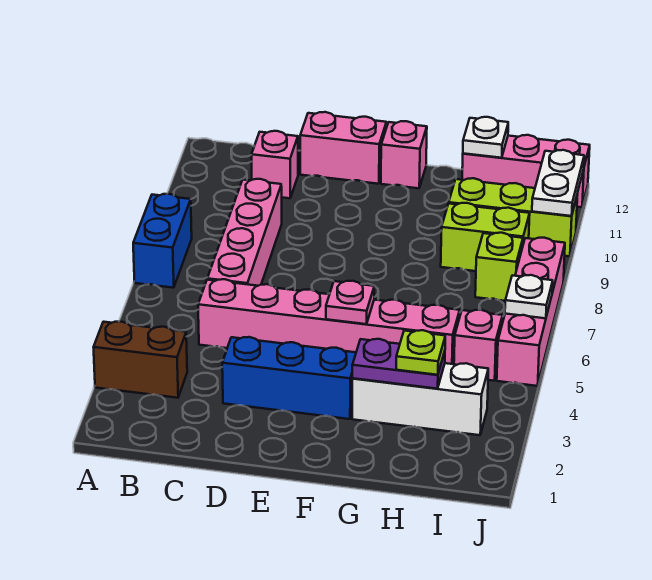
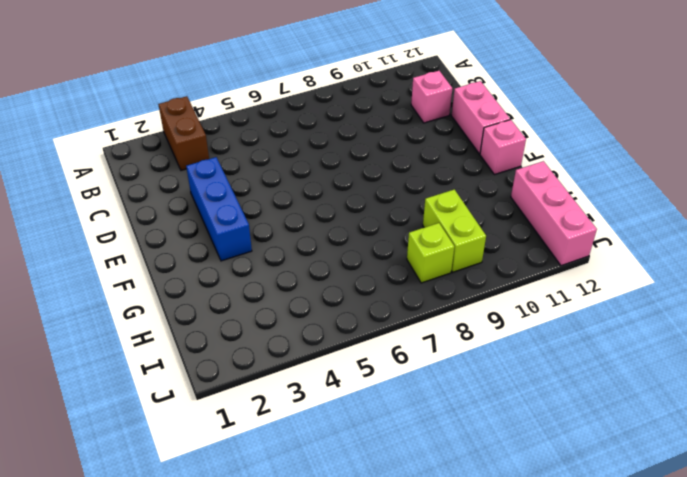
none -> blue brick A7:A8 level 1
none -> pink brick C5:H5 level 1
none -> pink brick C6:C9 level 1

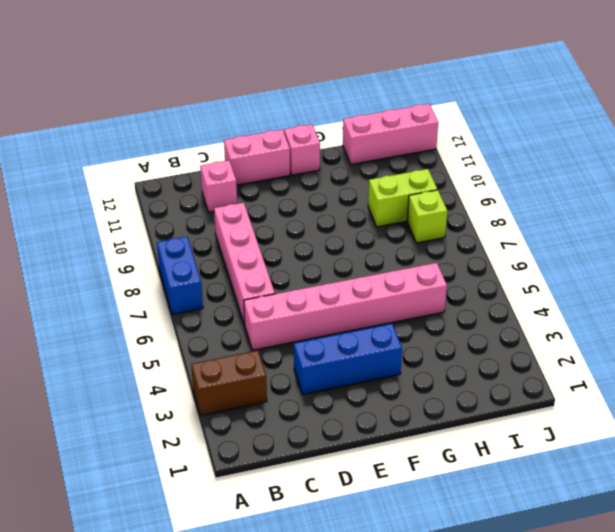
none -> white brick G3:I3 level 1
none -> lime brick H10:J10 level 1
none -> pink brick I5 level 1

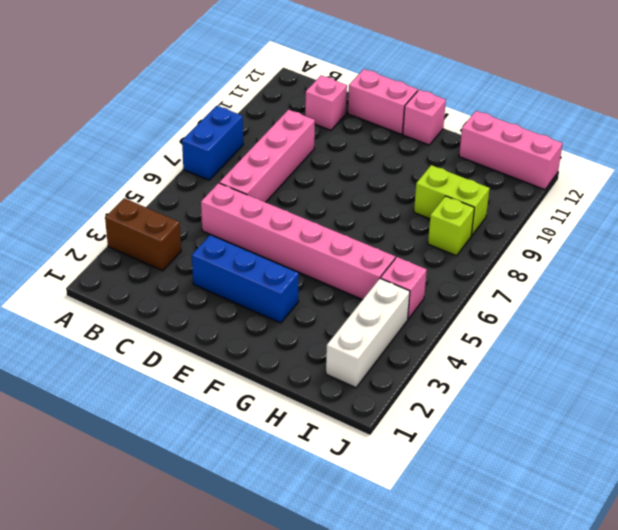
white brick I2:I4 level 1 -> white brick G3:I3 level 1
none -> lime brick H10:J10 level 1
none -> pink brick J5:J8 level 1
none -> pink plate F5 level 2

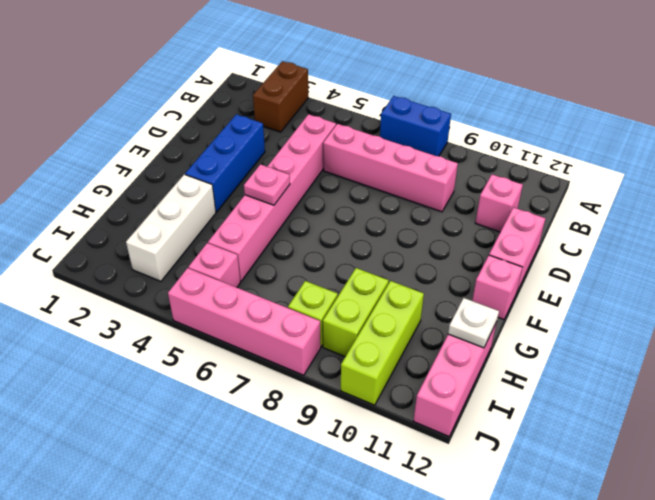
none -> purple plate G3:H3 level 2
none -> white plate J6 level 2
none -> white plate J10:J11 level 2

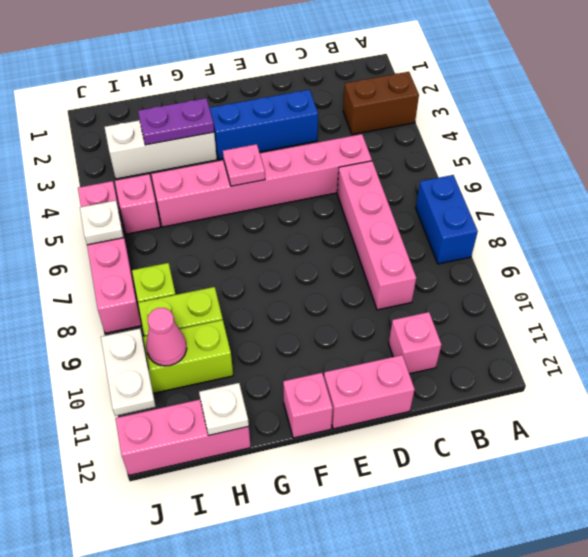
pink cone I10 level 2 -> none
none -> lime plate H3 level 3

